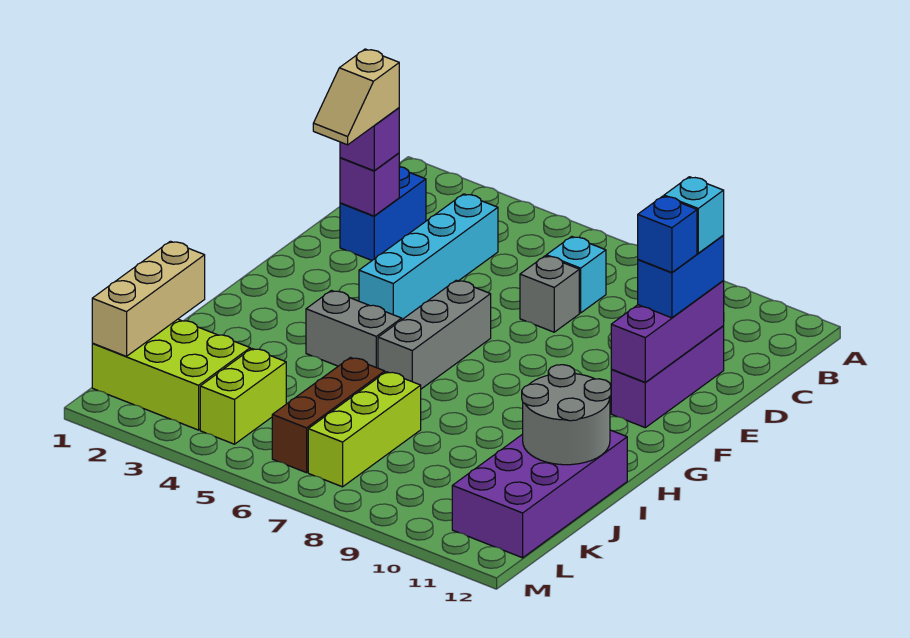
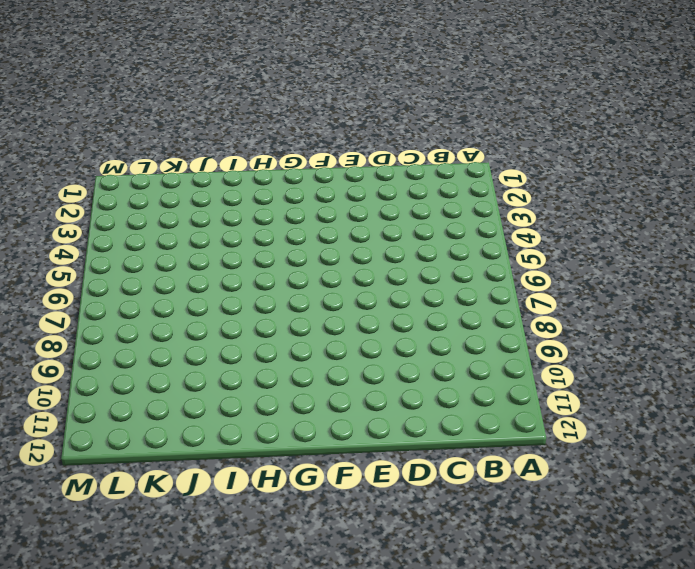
none -> blue brick C2:D2 level 1
none -> cyan brick C4:F4 level 1
none -> cyan brick C7 level 1

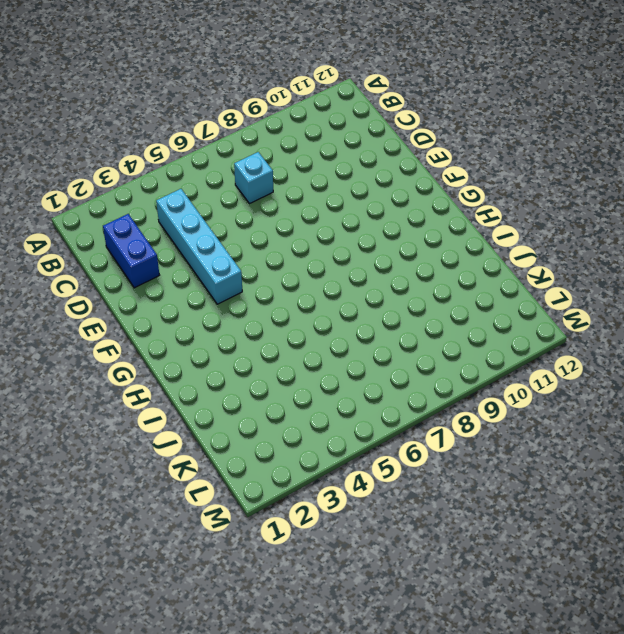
none -> grey brick D7 level 1
none -> purple brick D11:F11 level 1
none -> grey brick F6:H6 level 1

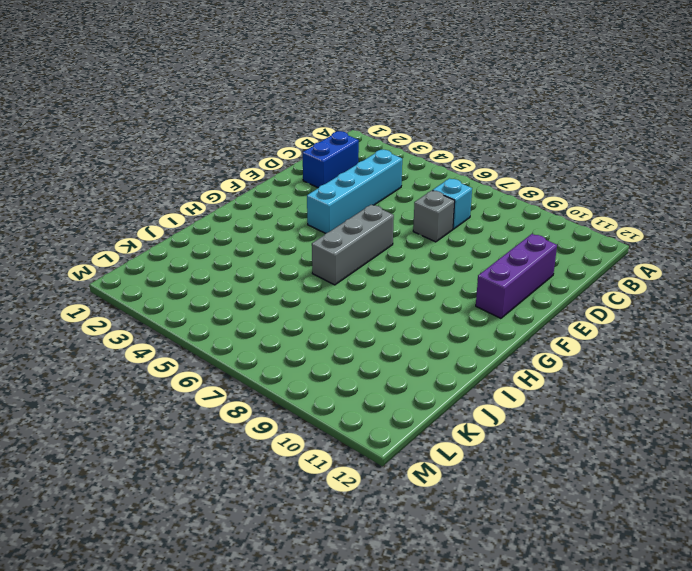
none -> grey brick H4:H5 level 1
none -> purple brick I11:L12 level 1
none -> brown brick J6:L6 level 1

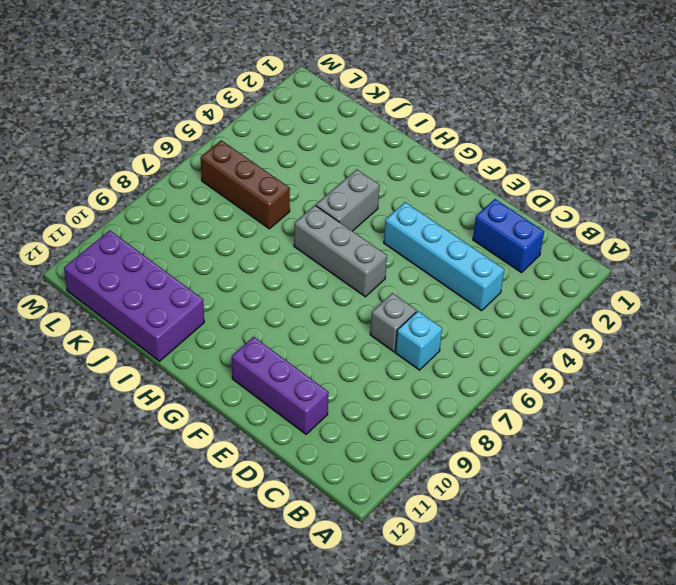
none -> lime brick J7:L7 level 1
none -> lime brick K1:L3 level 1
none -> lime brick K4:L4 level 1

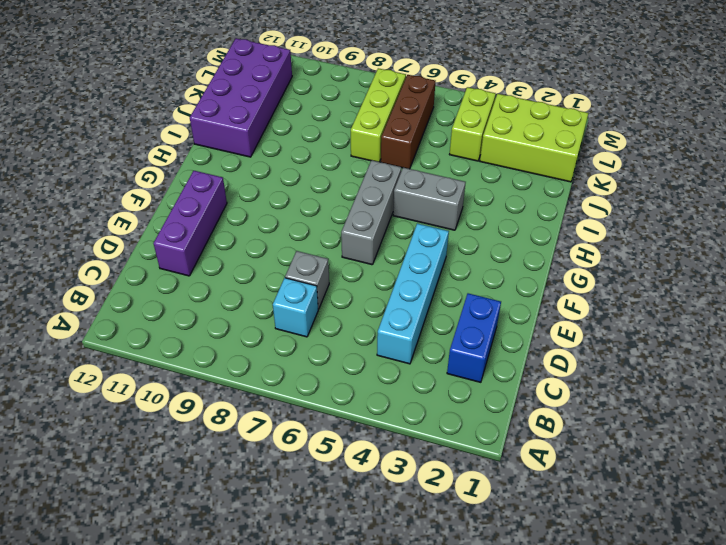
none -> purple brick D2 level 2
none -> purple brick D11:F11 level 2
none -> grey round brick I11:J12 level 2

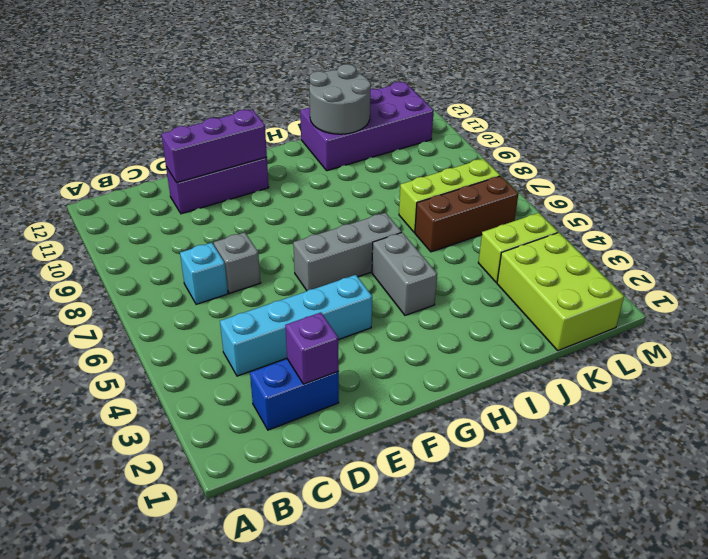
none -> tan brick J1:L1 level 2
none -> purple brick D2 level 3
none -> blue brick D11:E11 level 3

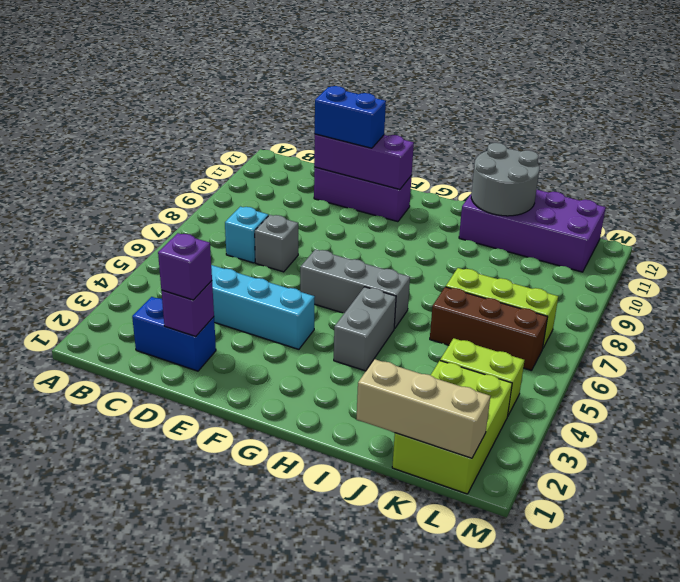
none -> tan slope D2:E2 level 4 top D
none -> cyan brick D11 level 4
none -> blue brick E11 level 4

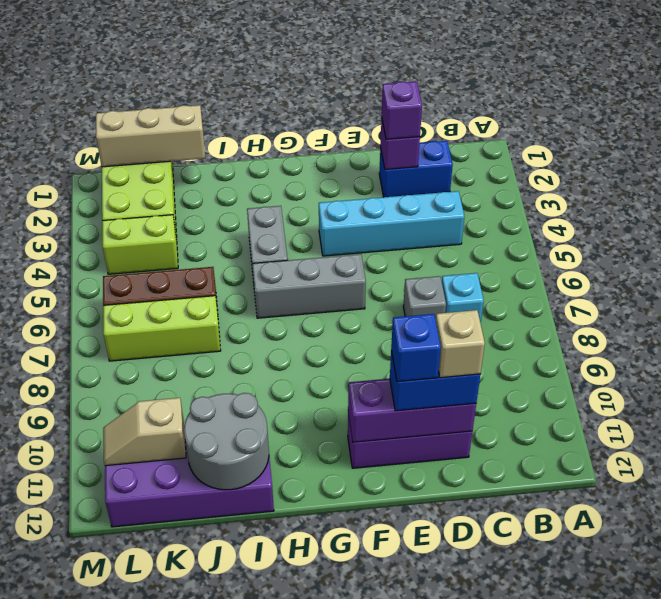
tan brick D11 level 4 -> cyan brick D11 level 4
tan slope K11:L11 level 2 top K -> tan slope D2:E2 level 4 top D

